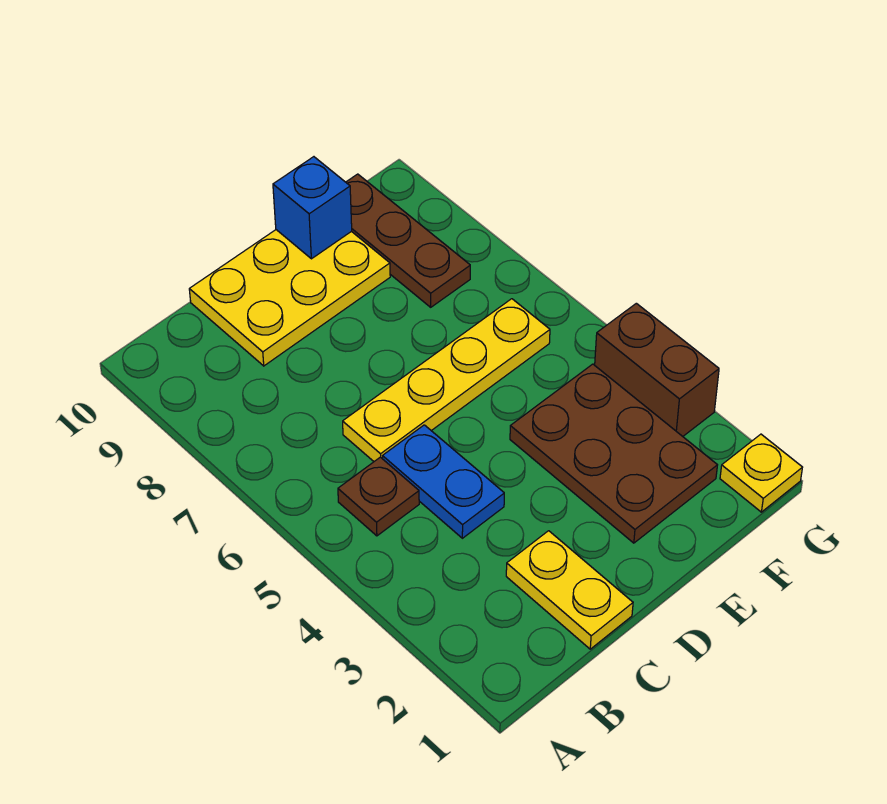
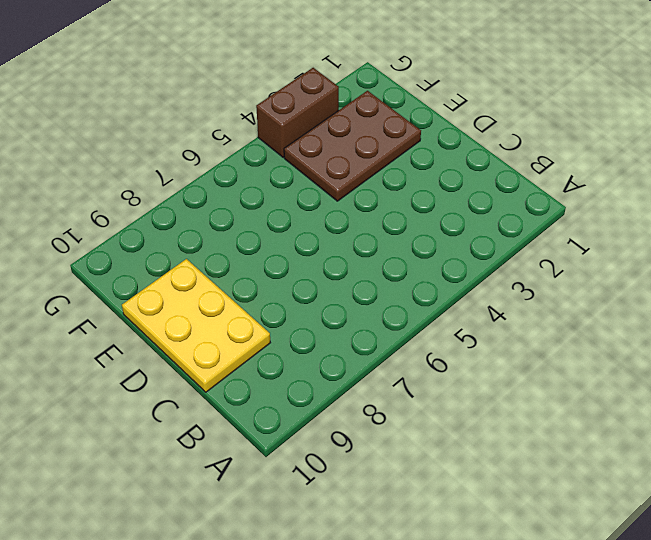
none -> brown plate B5 level 1
none -> yellow plate C1:C2 level 1

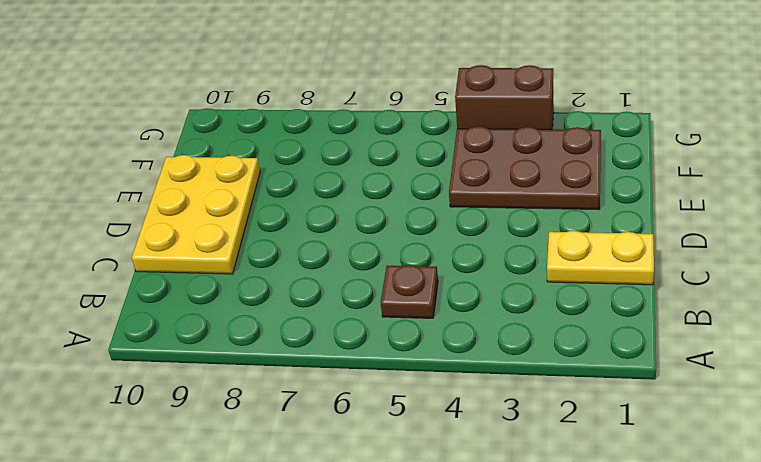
none -> blue plate C4:C5 level 1
none -> yellow plate C6:F6 level 1

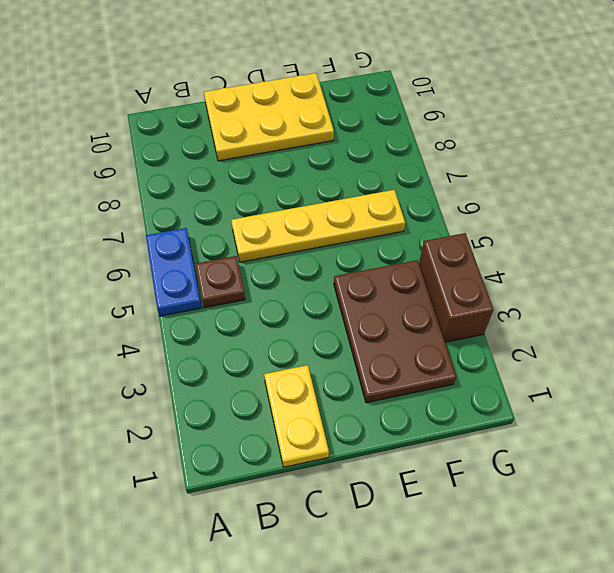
blue plate A5:A6 level 1 -> blue plate C4:C5 level 1
none -> brown plate F8:F10 level 1
none -> yellow plate G1 level 1

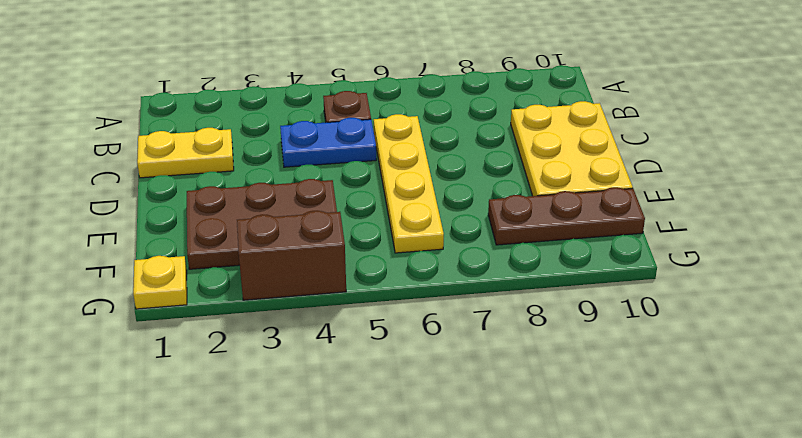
none -> blue brick E10 level 2

